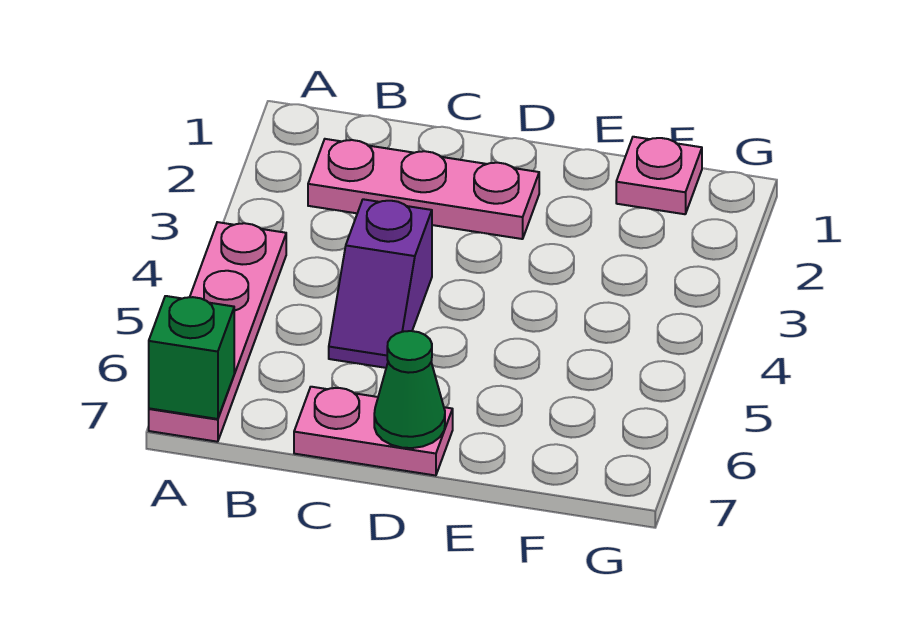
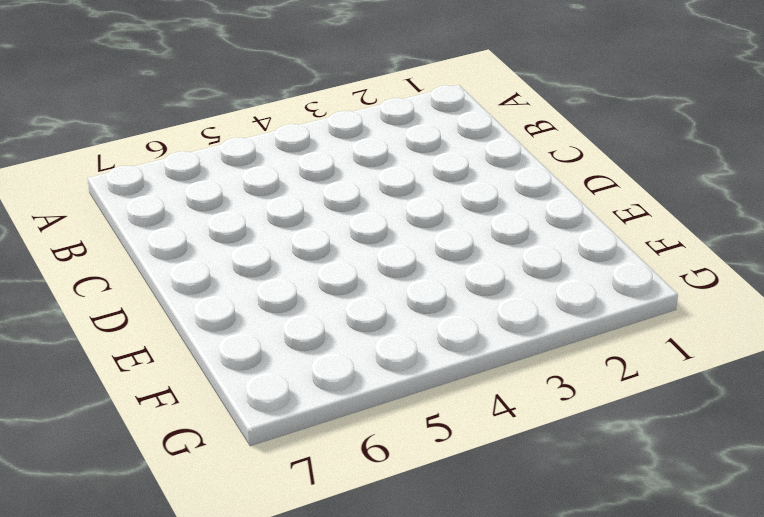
none -> pink plate A4:A7 level 1
none -> pink plate B2:D2 level 1

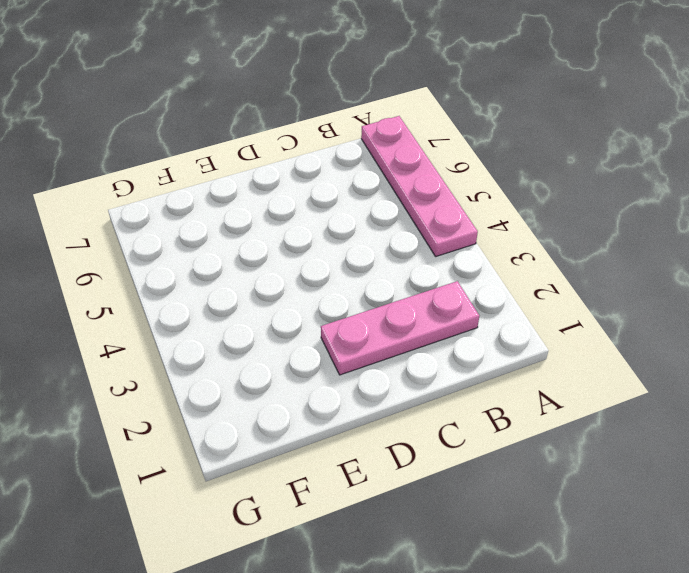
none -> purple slope C4:C5 level 1 top 4
none -> pink plate C7:D7 level 1

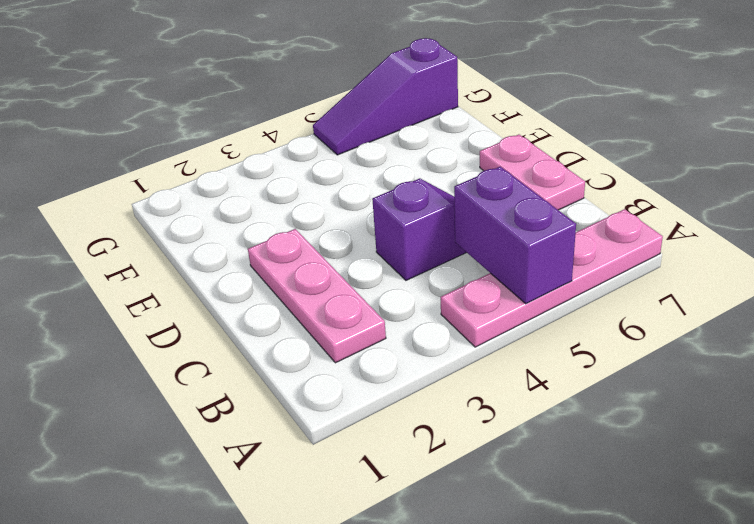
purple brick A5:B5 level 2 -> none
purple slope G5:G7 level 1 top 7 -> none
none -> pink plate F1 level 1
none -> green brick A7 level 2

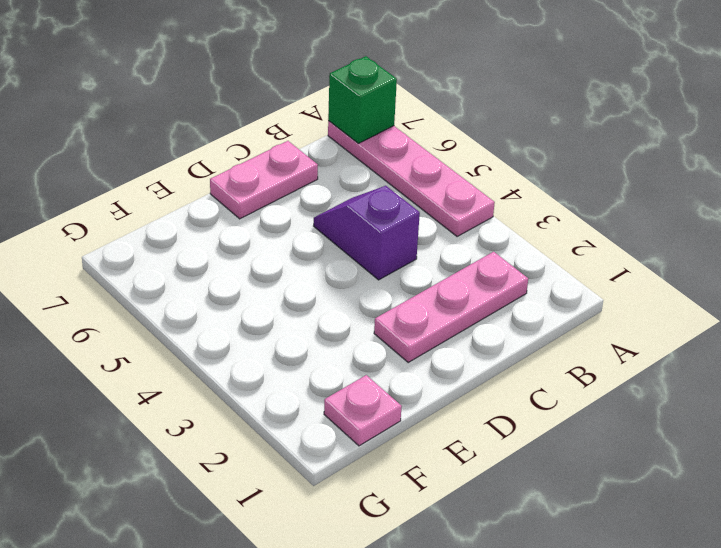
none -> green cone D7 level 2

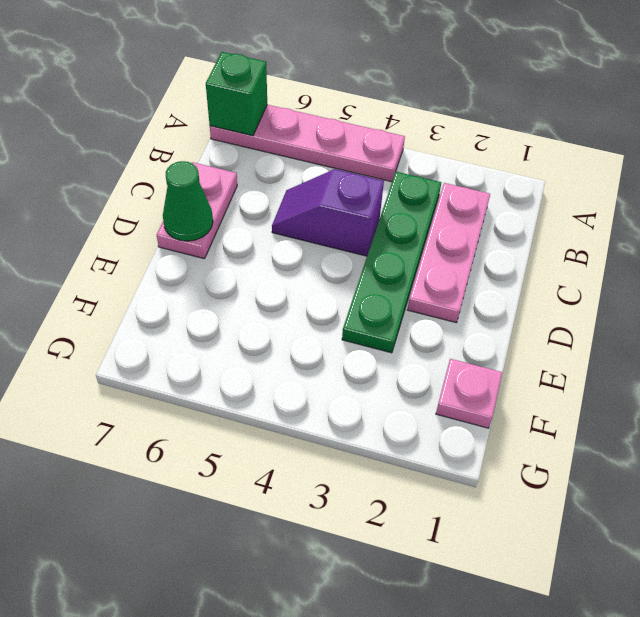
green plate B3:E3 level 1 -> none

